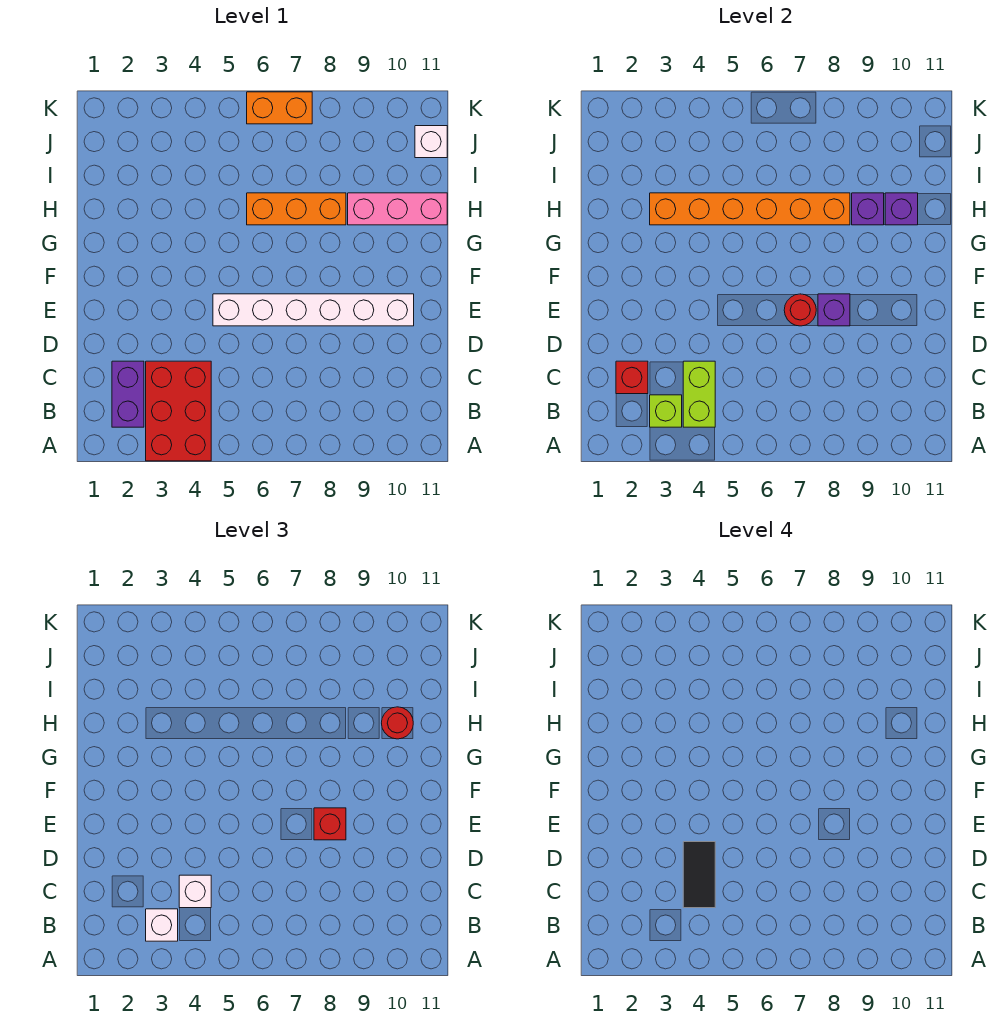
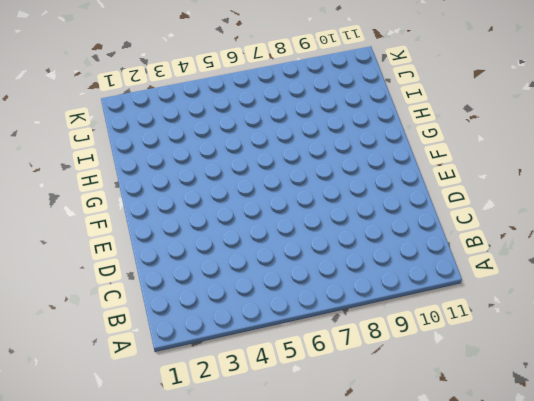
none -> red brick A3:C4 level 1
none -> purple brick B2:C2 level 1
none -> white brick E5:E10 level 1

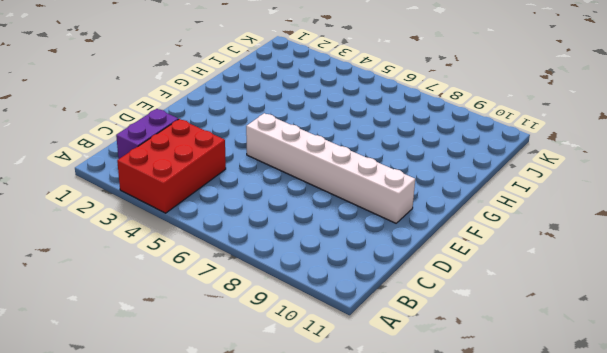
none -> orange brick H6:H8 level 1
none -> pink brick H9:H11 level 1
none -> white brick J11 level 1

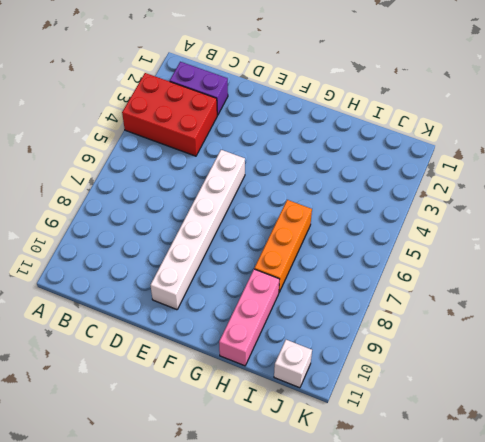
none -> orange brick K6:K7 level 1
none -> lime brick B3 level 2
none -> lime brick B4:C4 level 2

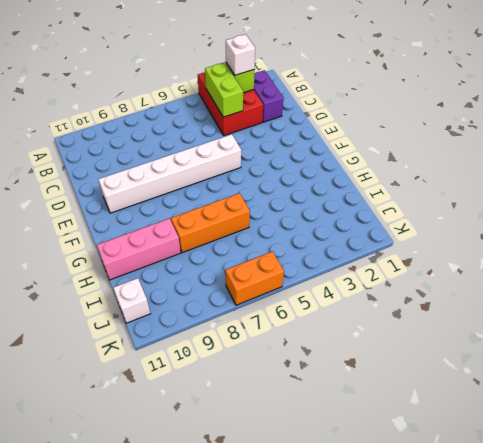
none -> red brick C2 level 2
none -> red round brick E7 level 2
none -> purple brick E8 level 2

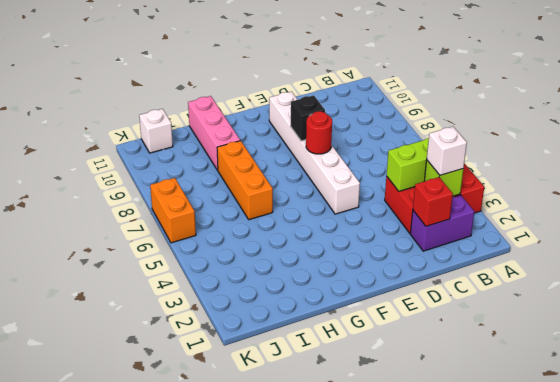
black brick E8 level 2 -> purple brick E8 level 2
none -> orange brick H3:H8 level 2
none -> purple brick H9 level 2
none -> purple brick H10 level 2

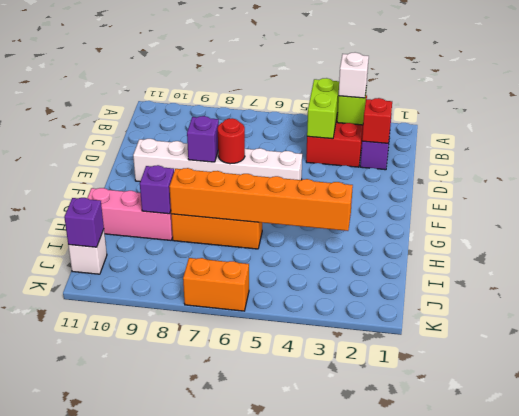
purple brick J11 level 2 -> purple brick H10 level 2
none -> white brick C4 level 3
none -> red brick E8 level 3
none -> red round brick H10 level 3

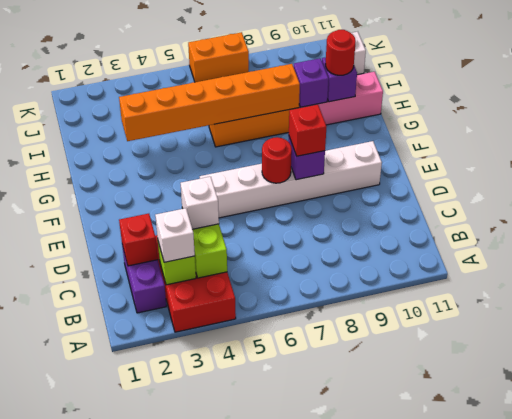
none -> black tile C4:D4 level 4

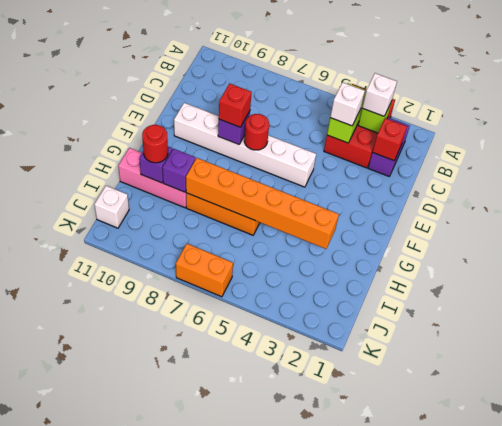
none -> black tile C4:D4 level 4

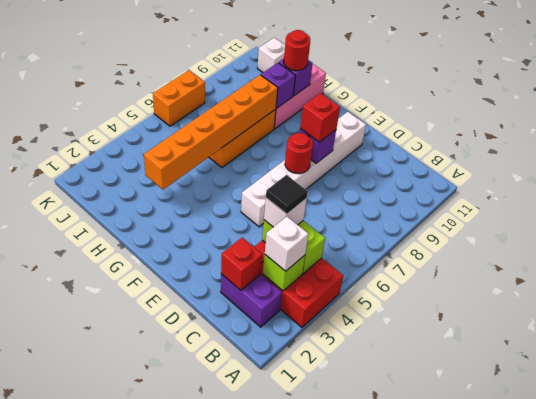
black tile C4 level 4 -> black tile C4:D4 level 4

